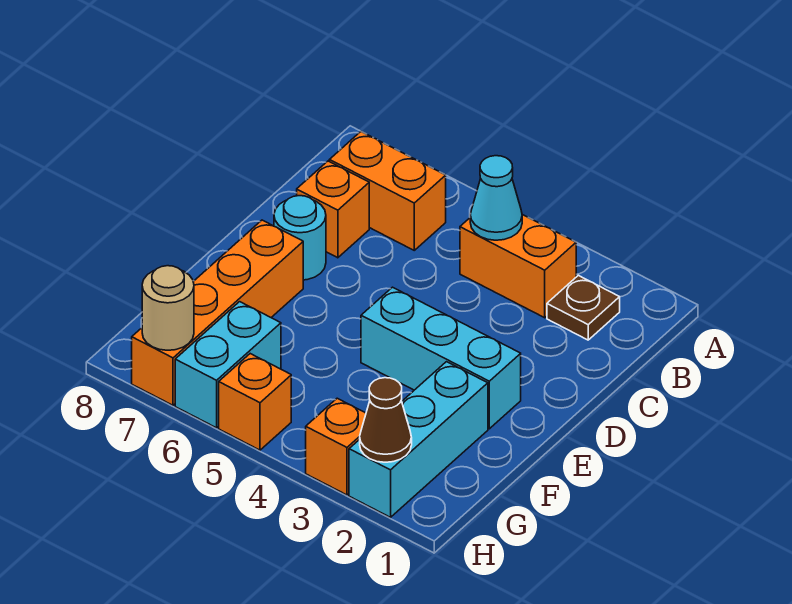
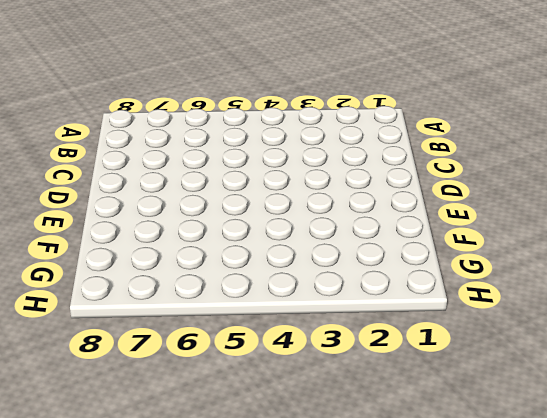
none -> brown plate B2 level 1
none -> orange brick B3:B4 level 1
none -> orange brick B6:B7 level 1

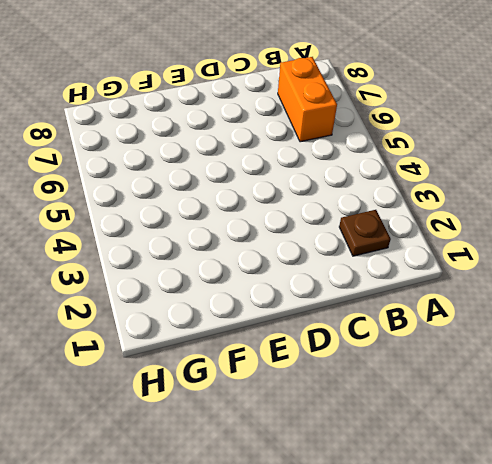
none -> orange brick B3:B4 level 1
none -> orange brick C7 level 1
none -> cyan round brick D7 level 1

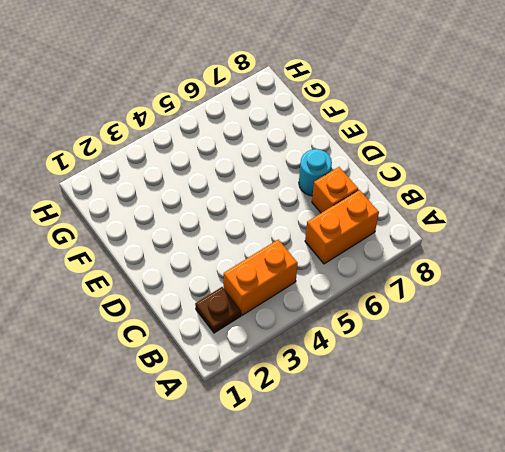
none -> cyan brick E2:E4 level 1
none -> orange brick E7:H7 level 1
none -> cyan brick F2:H2 level 1

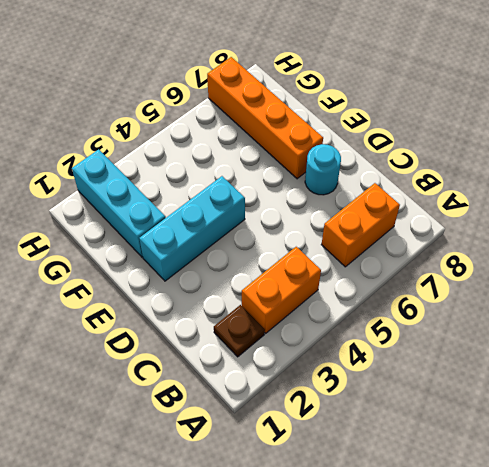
none -> orange brick C7 level 1
none -> cyan brick G6:H6 level 1
none -> orange brick H3 level 1

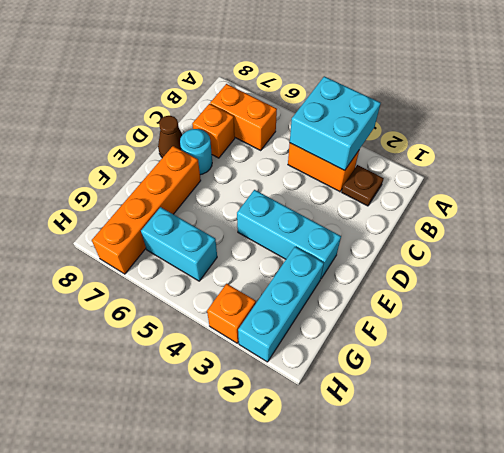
cyan brick A3:B4 level 2 -> cyan cone B4 level 2
brown cone D8 level 1 -> brown cone H2 level 2
cyan brick G5:G6 level 1 -> cyan brick G6:H6 level 1
none -> orange brick H5 level 1
none -> tan round brick H7 level 2

